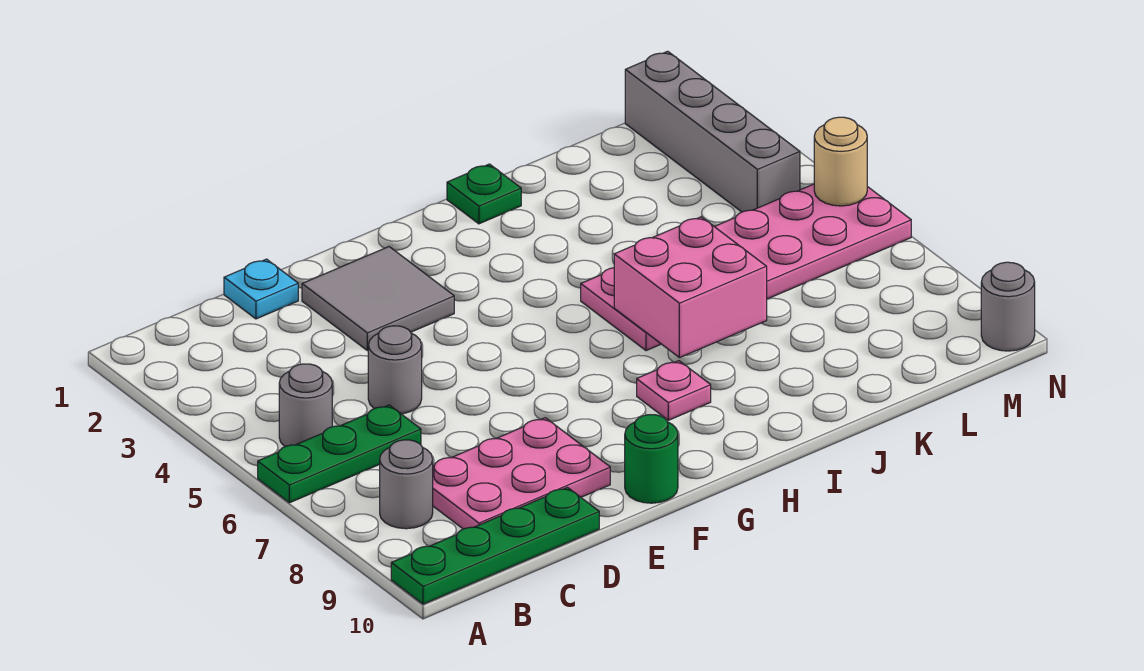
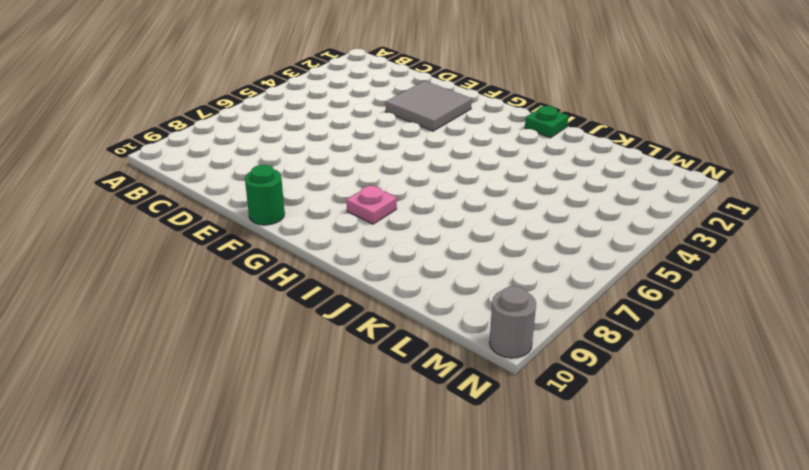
none -> green plate A6:C6 level 1
none -> green plate A10:D10 level 1
none -> grey round brick B5 level 1

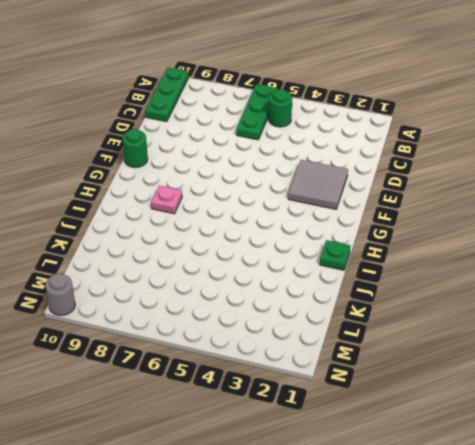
green plate A10:C10 level 1 -> green plate A10:D10 level 1
green round brick B5 level 1 -> grey round brick B5 level 1
none -> grey round brick B8 level 1
none -> pink plate C8:E9 level 1
none -> cyan plate D1 level 1

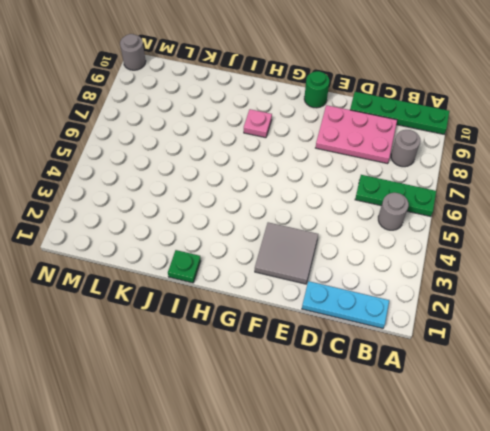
cyan plate B1:D1 level 1 -> cyan plate D1 level 1
none -> grey round brick D5 level 1
none -> pink plate I5:N6 level 1
none -> grey brick M1:M4 level 1

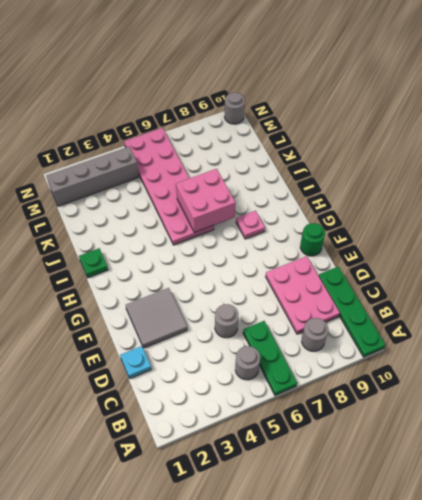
none -> tan round brick N5 level 2

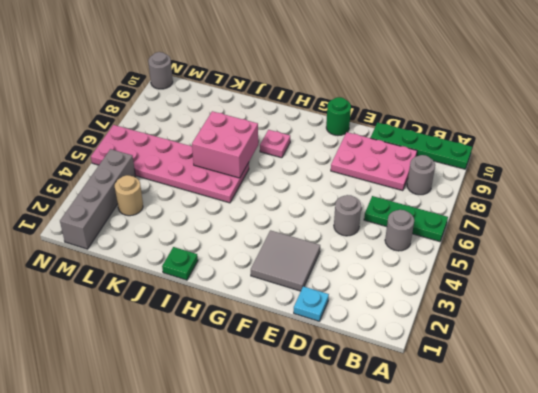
tan round brick L3 level 1 -> tan round brick N5 level 2

